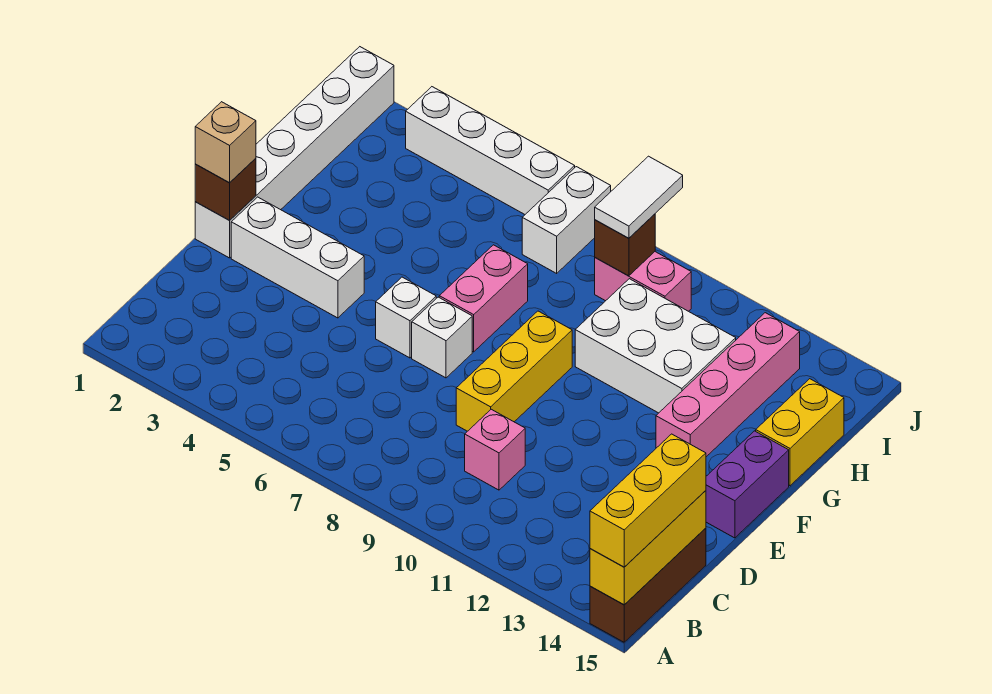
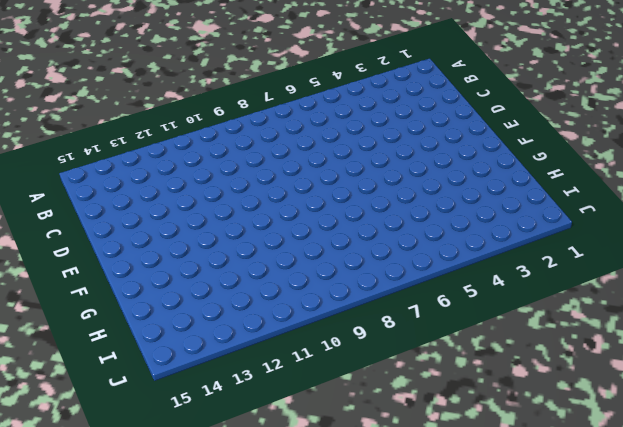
none -> brown brick A15:C15 level 1
none -> pink brick C10 level 1
none -> yellow brick D9:F9 level 1

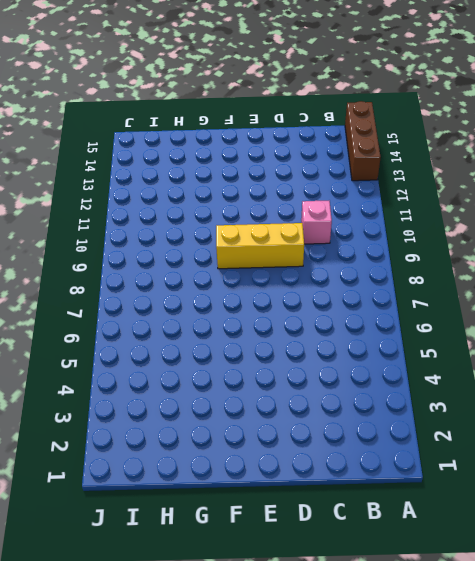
brown brick A13:A15 level 1 -> brown brick A15:C15 level 1
none -> white brick E1:J1 level 1
none -> white brick E2:E4 level 1
none -> white brick E6 level 1

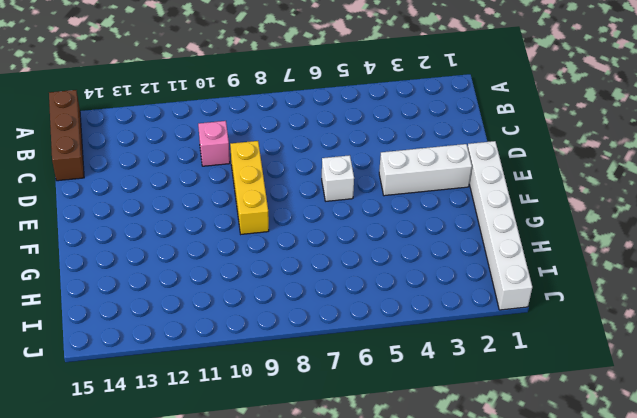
none -> white brick E7 level 1
none -> purple brick E15:F15 level 1
none -> pink brick F7:G7 level 1

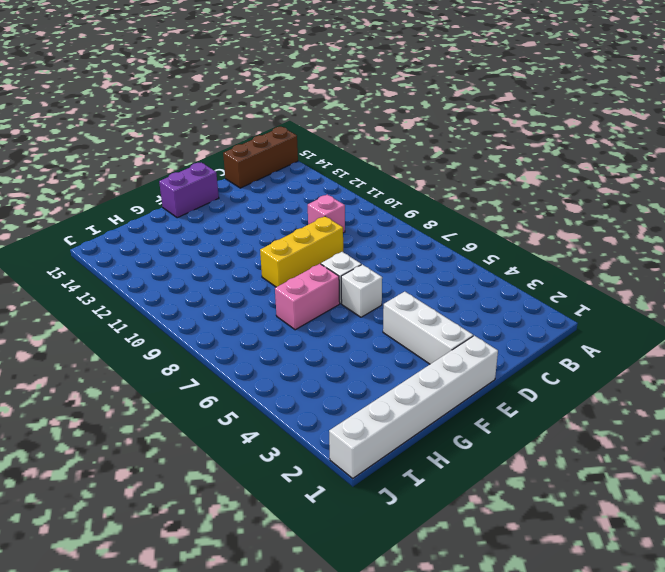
none -> pink brick F13:I13 level 1
none -> white brick G10:H12 level 1
none -> yellow brick G15:H15 level 1

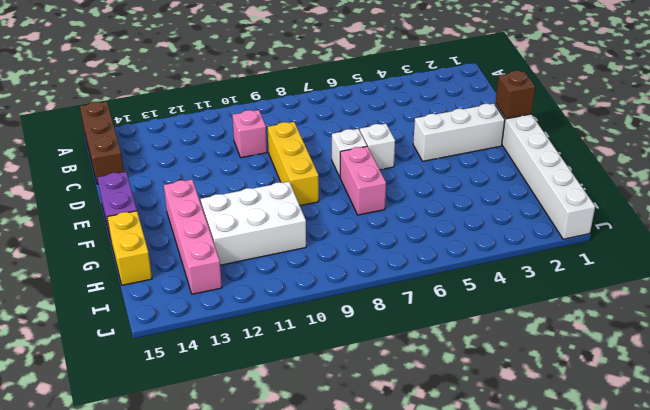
none -> white brick I7:J7 level 1
none -> pink brick I9:I10 level 1
none -> white brick J3:J6 level 1

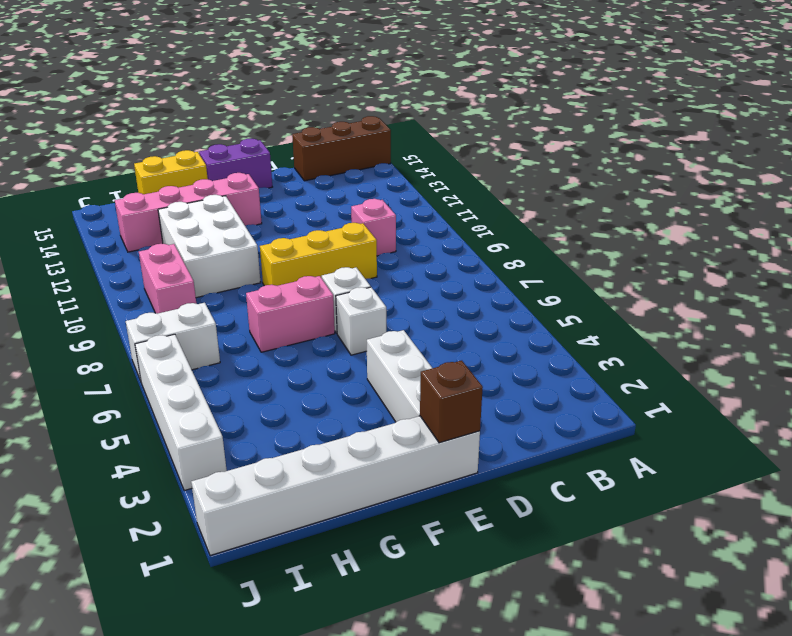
none -> yellow brick A15:C15 level 2
none -> brown brick I9 level 2
none -> yellow brick A15:C15 level 3

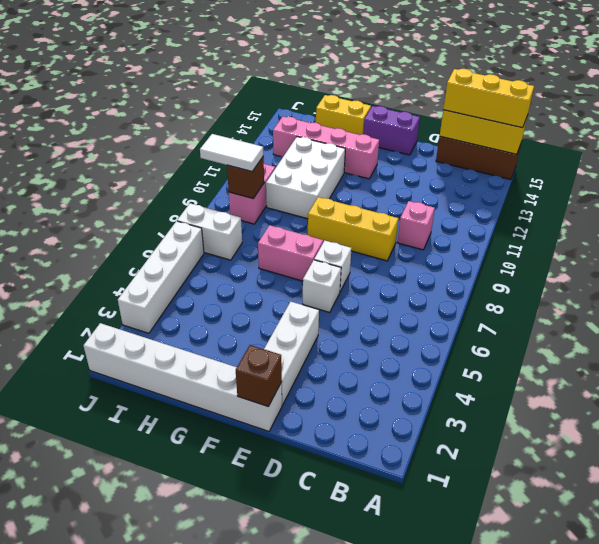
none -> tan brick E1 level 3

